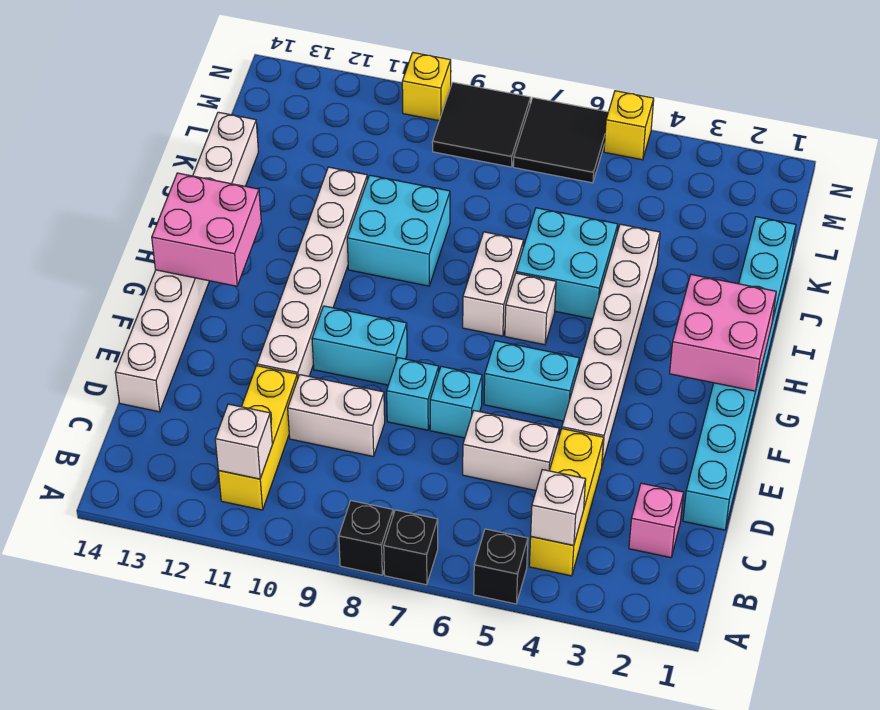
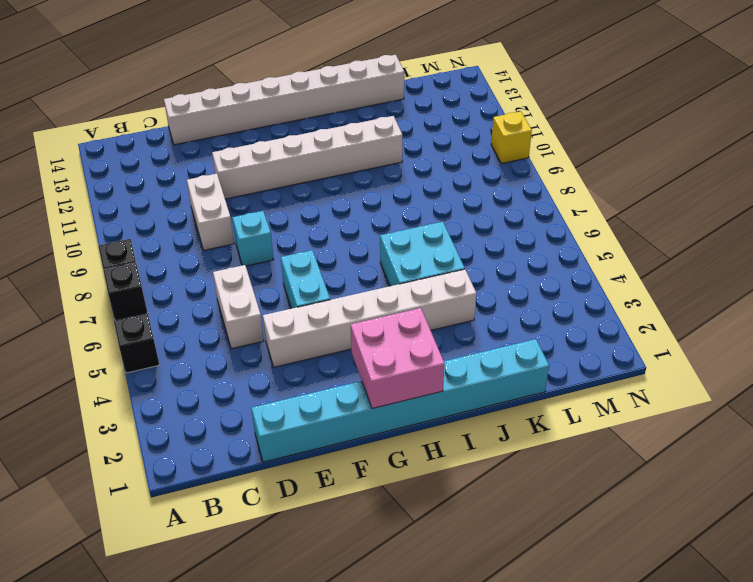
none -> yellow brick B4:D4 level 1
none -> yellow brick B11:D11 level 1
none -> pink brick C2 level 1

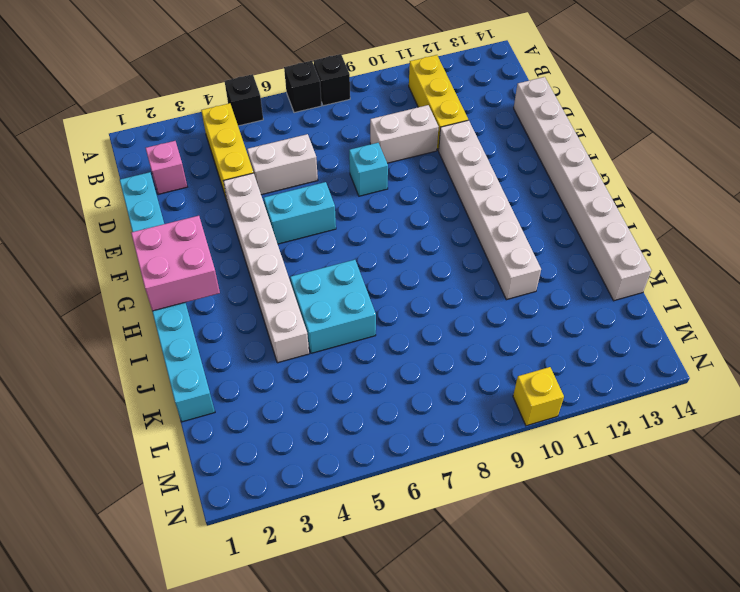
none -> cyan brick E7 level 1
none -> cyan brick F9:F10 level 1
none -> white brick H6 level 1

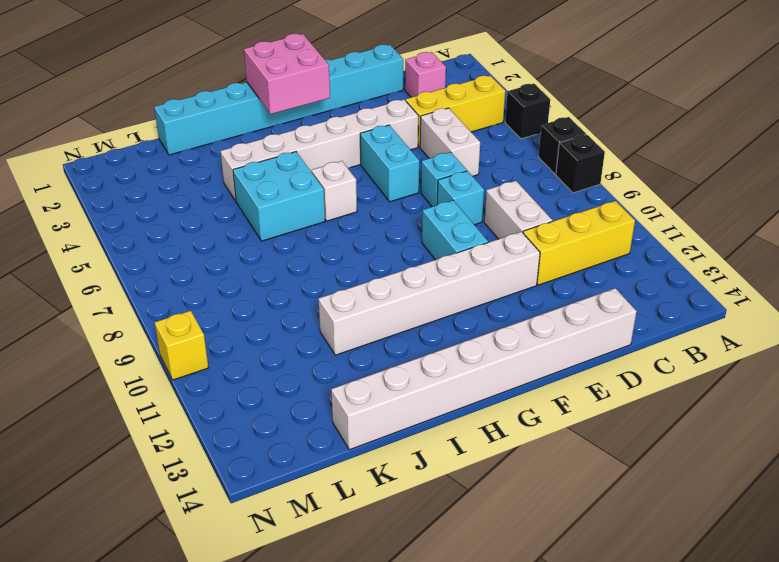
none -> white brick H7:I7 level 1
none -> cyan brick I9:J10 level 1
none -> black tile M6:N7 level 1

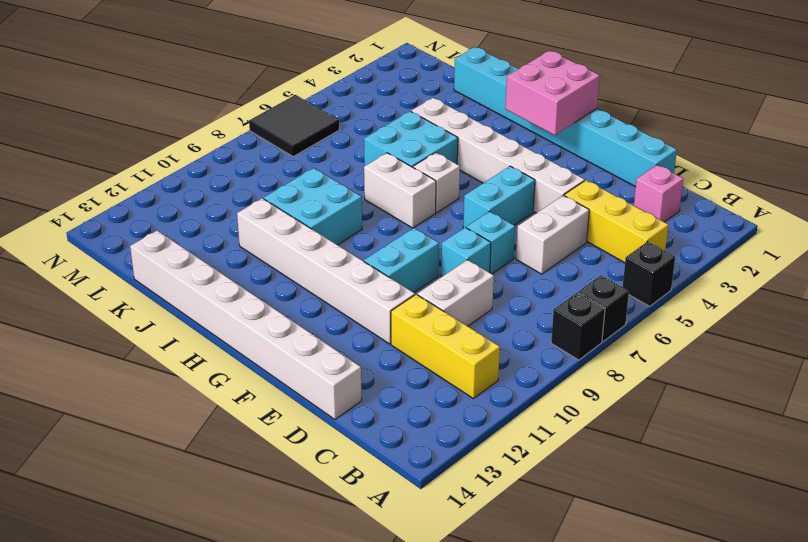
none -> black tile M8:N9 level 1
none -> yellow brick N5 level 1
none -> yellow brick N10 level 1

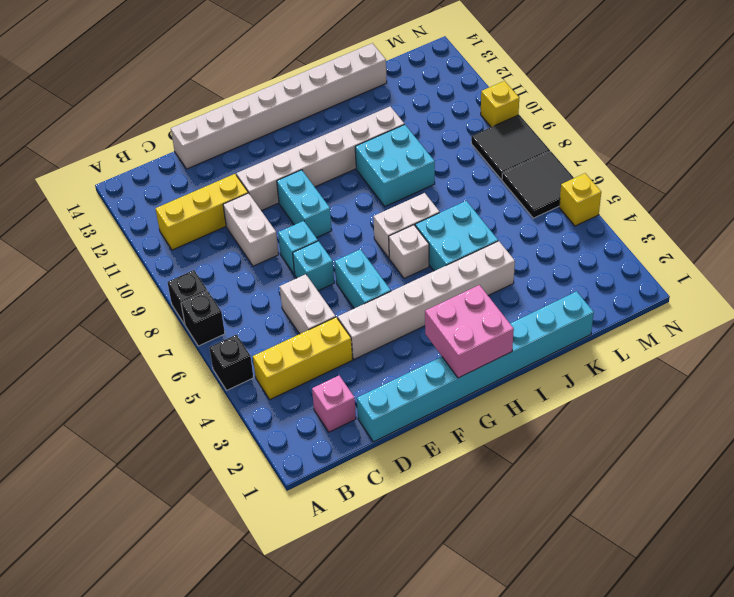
none -> white brick B4 level 2
none -> white brick B11 level 2
none -> pink brick G13:H14 level 2

